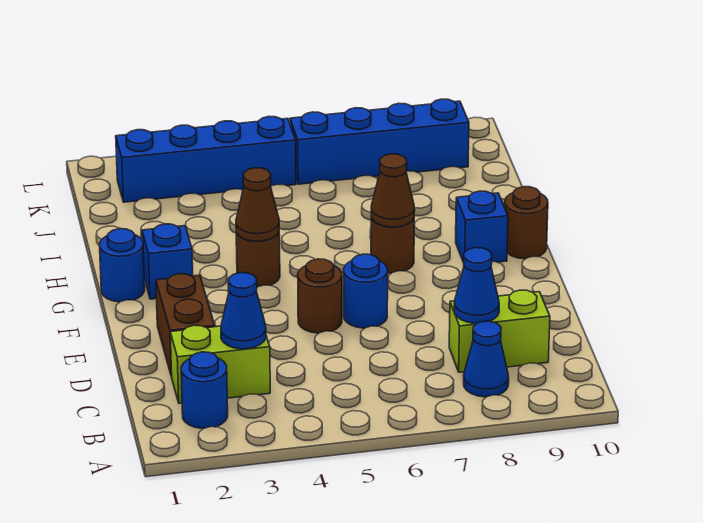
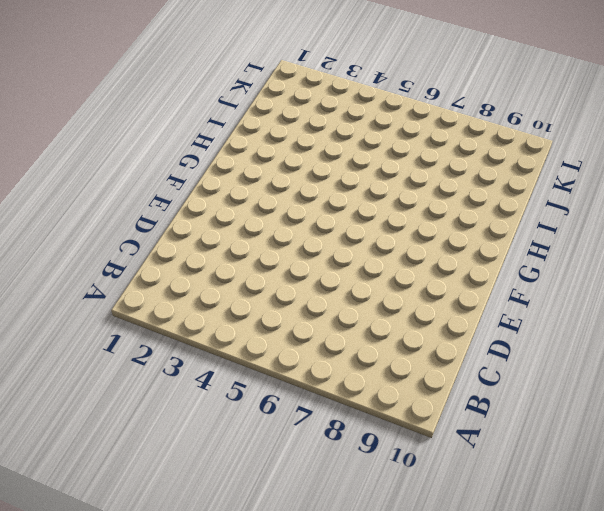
none -> blue round brick B2 level 1
none -> blue cone B8 level 1
none -> lime brick C2:C3 level 1

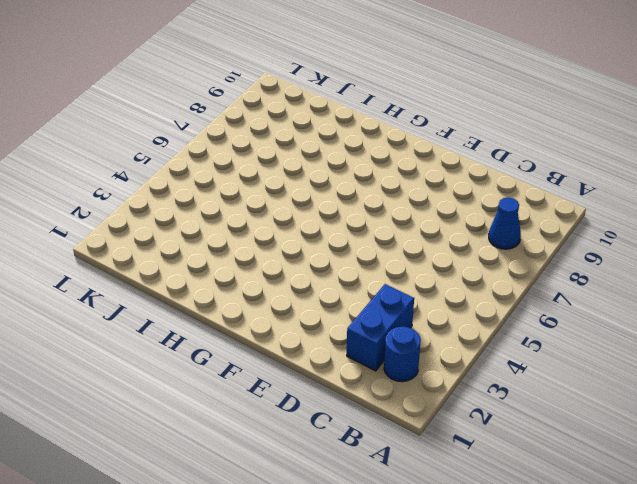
blue brick C2:C3 level 1 -> lime brick C2:C3 level 1
none -> lime brick C8:C9 level 1
none -> brown brick D2:E2 level 1
none -> brown round brick E5 level 1

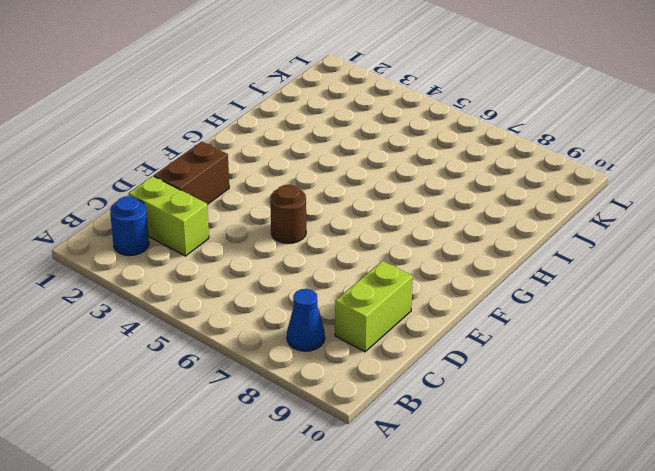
lime brick C9:D9 level 1 -> lime brick C8:C9 level 1
none -> blue round brick E6 level 1
none -> blue round brick G1 level 1
none -> blue brick G2 level 1

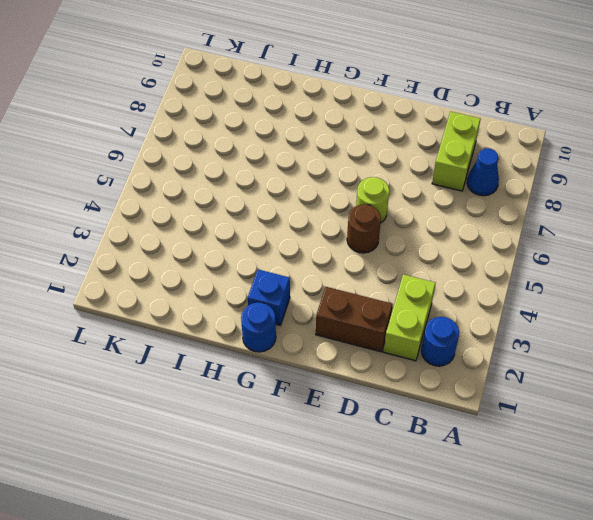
lime round brick E6 level 1 -> blue round brick E6 level 1
none -> brown round brick G4 level 1
none -> brown round brick G7 level 1
none -> blue brick G9 level 1

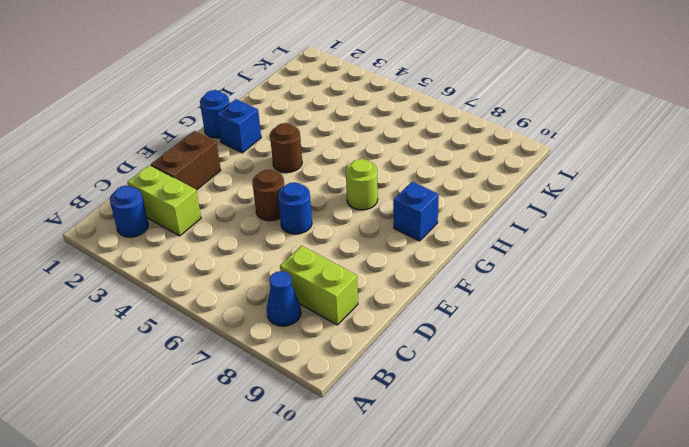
lime round brick G7 level 1 -> brown round brick G7 level 1
none -> brown round brick G10 level 1
none -> blue brick K2:K5 level 1
none -> blue brick K6:K9 level 1

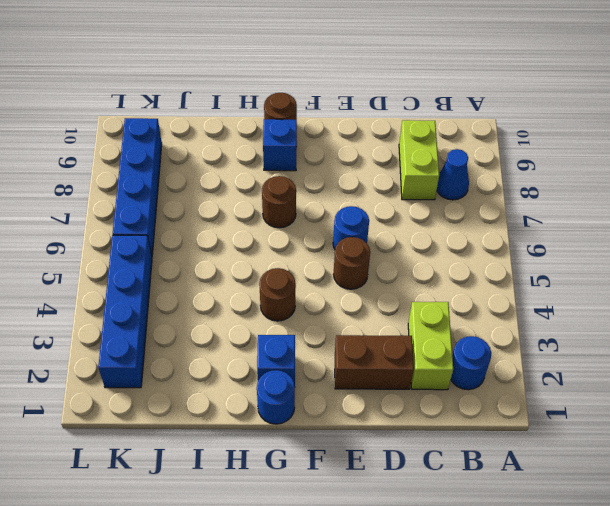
none -> blue cone C3 level 2
none -> blue cone C8 level 2
none -> brown cone G4 level 2

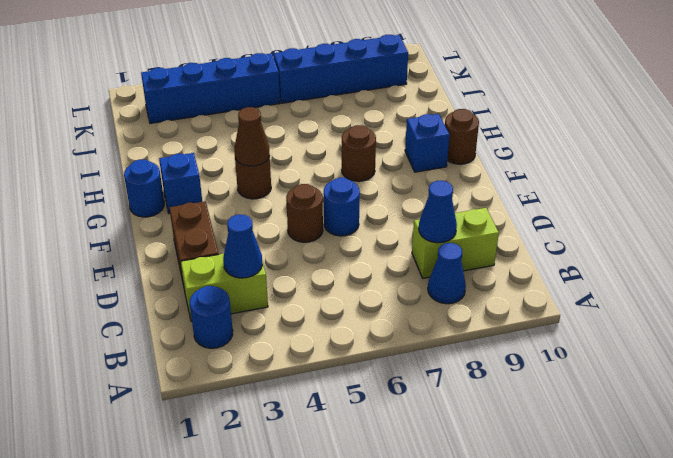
none -> brown cone G7 level 2

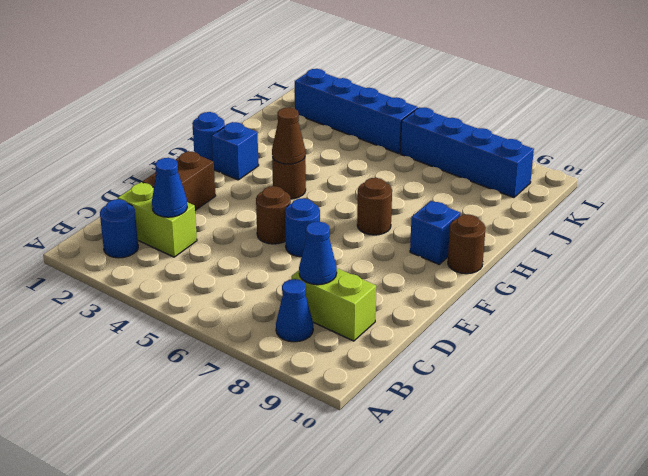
none -> brown cone G7 level 2

